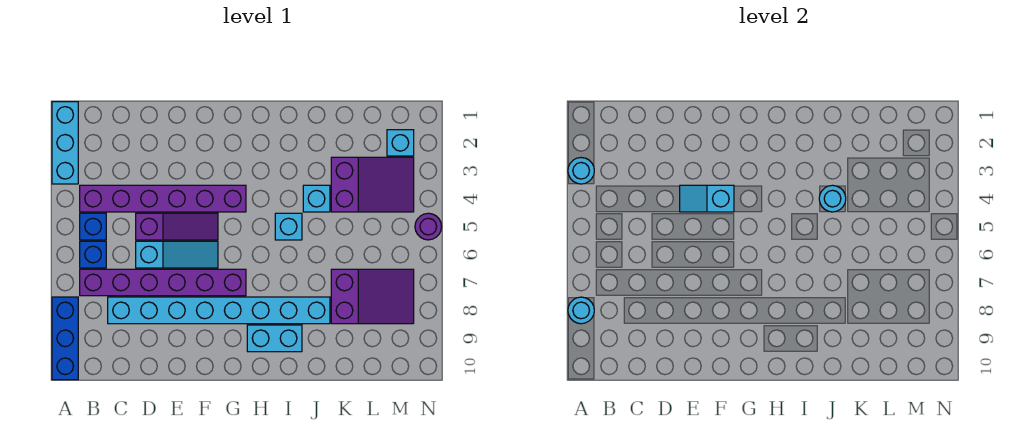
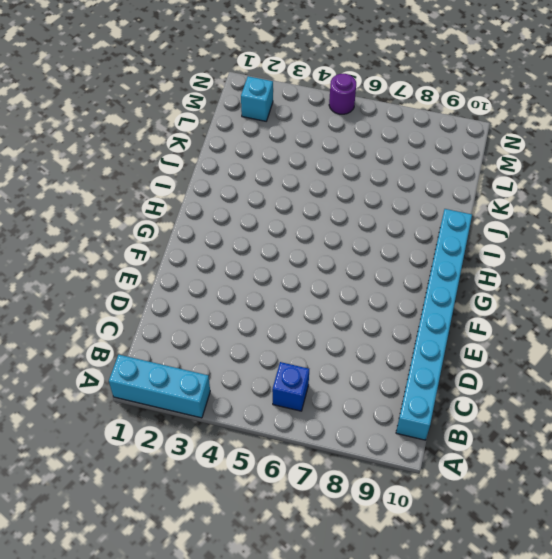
cyan brick B10:I10 level 1 -> cyan brick C8:J8 level 1
none -> blue brick A8:A10 level 1
none -> purple brick B4:G4 level 1
none -> blue brick B5 level 1

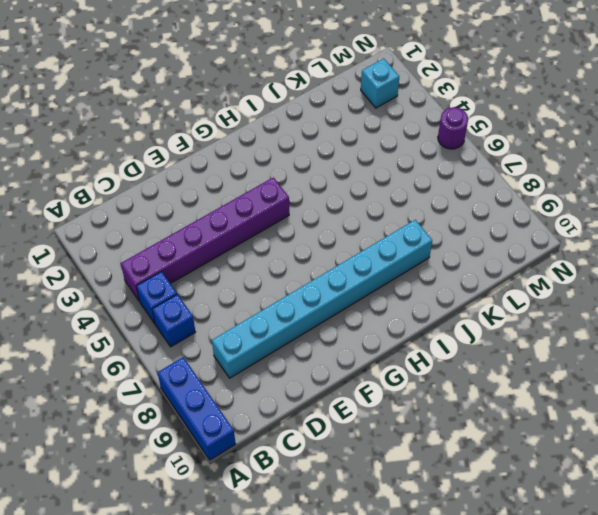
none -> cyan brick A1:A3 level 1
none -> purple brick B7:G7 level 1
none -> purple slope D5:F5 level 1 top D

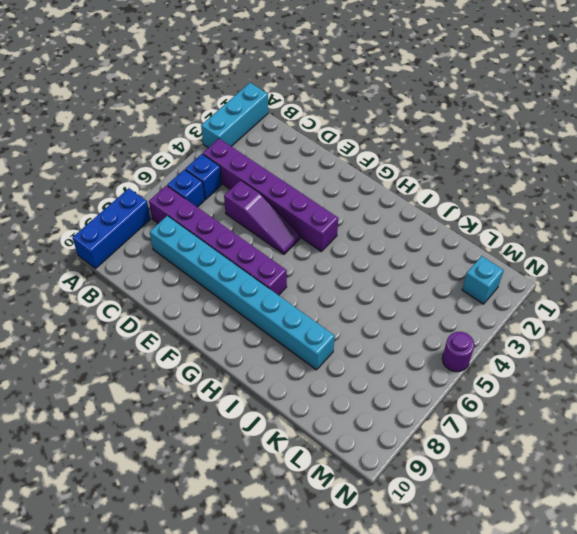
none -> cyan slope D6:F6 level 1 top D
none -> cyan brick H9:I9 level 1
none -> cyan brick I5 level 1

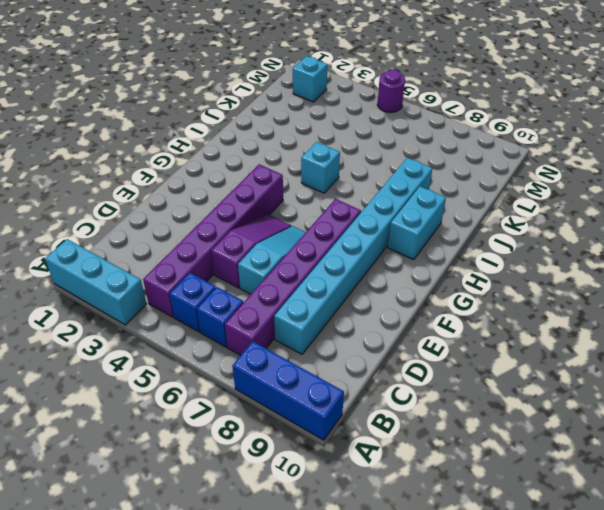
none -> cyan brick J4 level 1
none -> purple slope K3:M4 level 1 top K
none -> purple slope K7:M8 level 1 top K

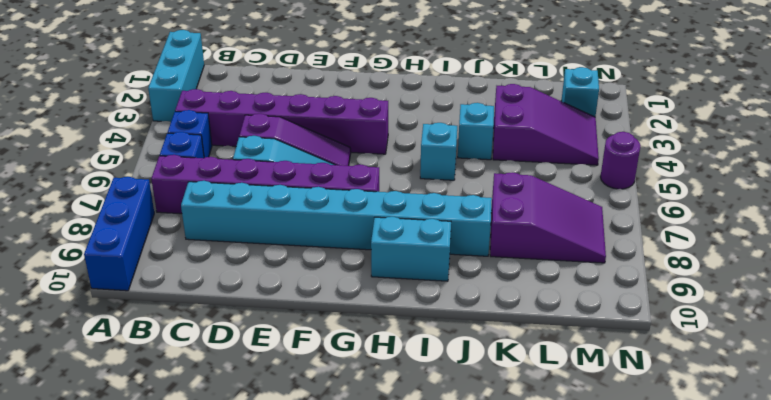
none -> cyan round brick A3 level 2
none -> cyan round brick A8 level 2
none -> cyan slope E4:F4 level 2 top F

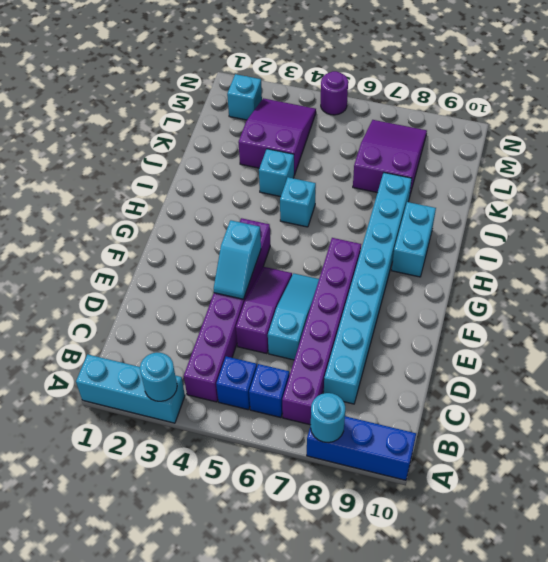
none -> cyan round brick J4 level 2

